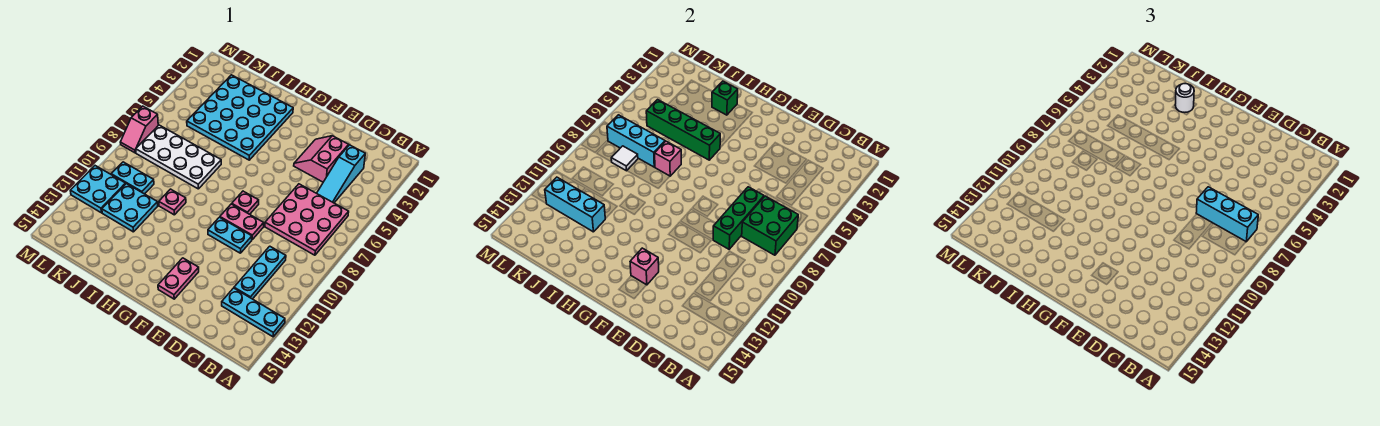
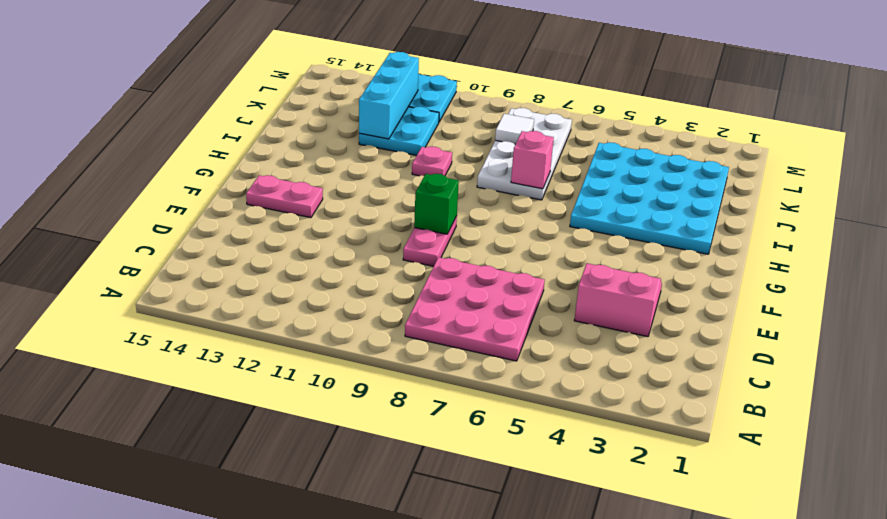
green brick F9 level 2 -> green brick I2 level 2
none -> cyan plate A13:C13 level 1
none -> cyan slope C3:C5 level 1 top 3
none -> cyan plate C10:C12 level 1

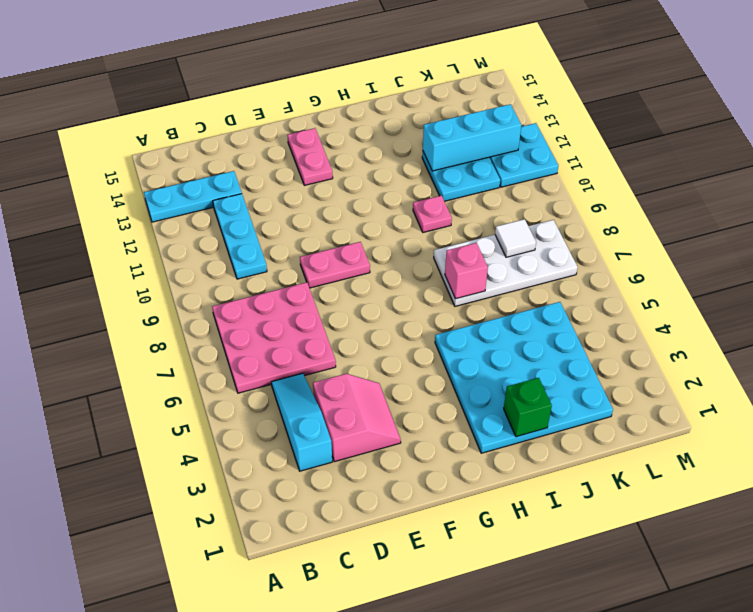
none -> cyan plate E10:F10 level 1
none -> pink plate F8 level 1
none -> cyan plate K10:L10 level 1

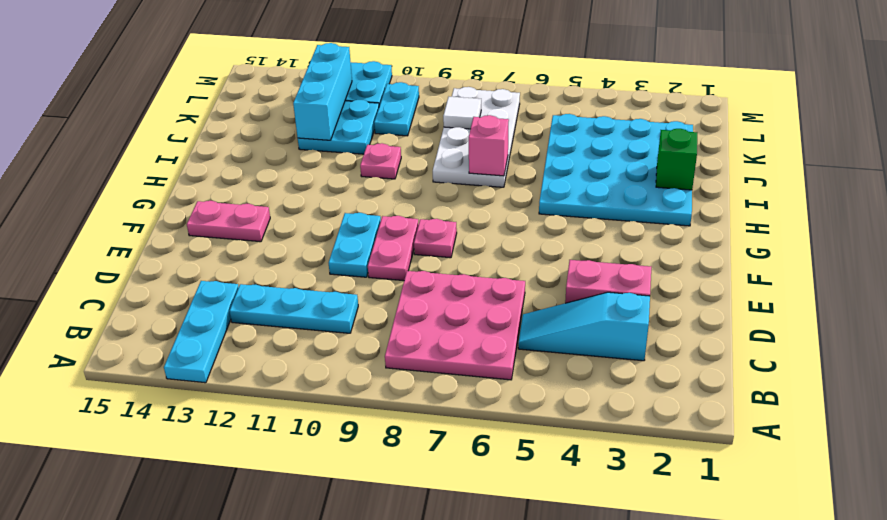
none -> pink slope M7:M8 level 1 top 7
none -> green brick B7:C8 level 2
none -> green brick D7:D9 level 2

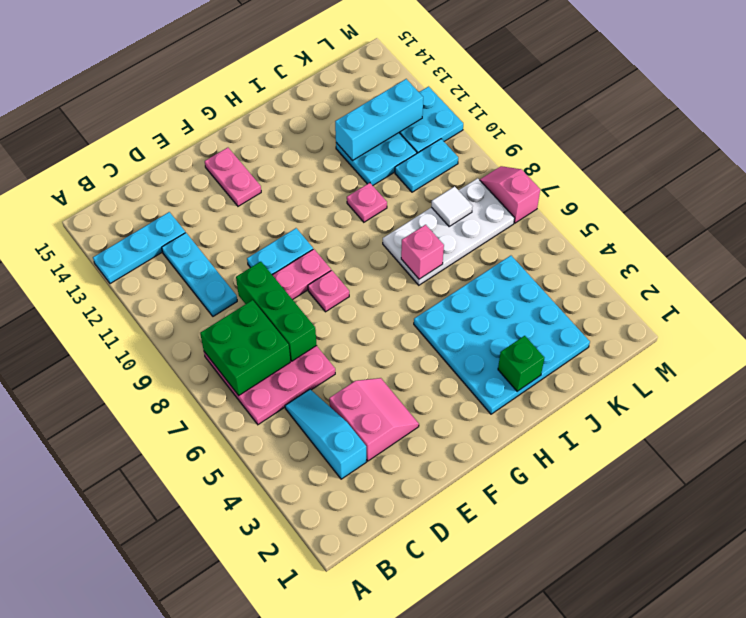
none -> pink brick F13 level 2
none -> green brick H5:K5 level 2
none -> cyan brick J7:L7 level 2

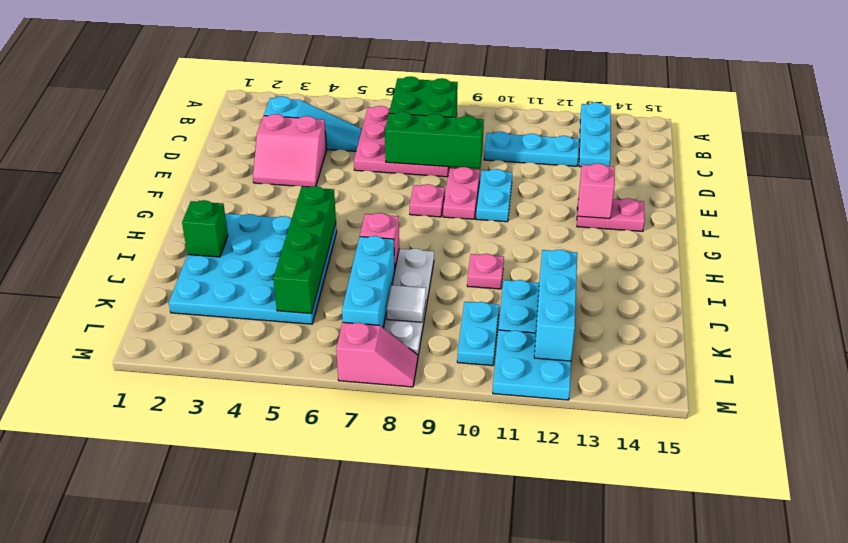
none -> cyan brick B7:D7 level 3
none -> white round brick I2 level 3

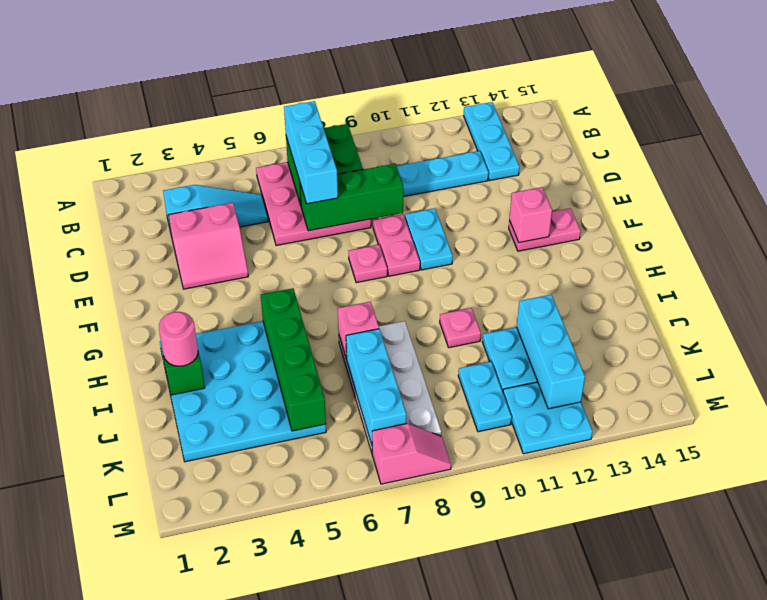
pink round brick I2 level 3 -> white round brick I2 level 3
none -> white tile K8 level 2

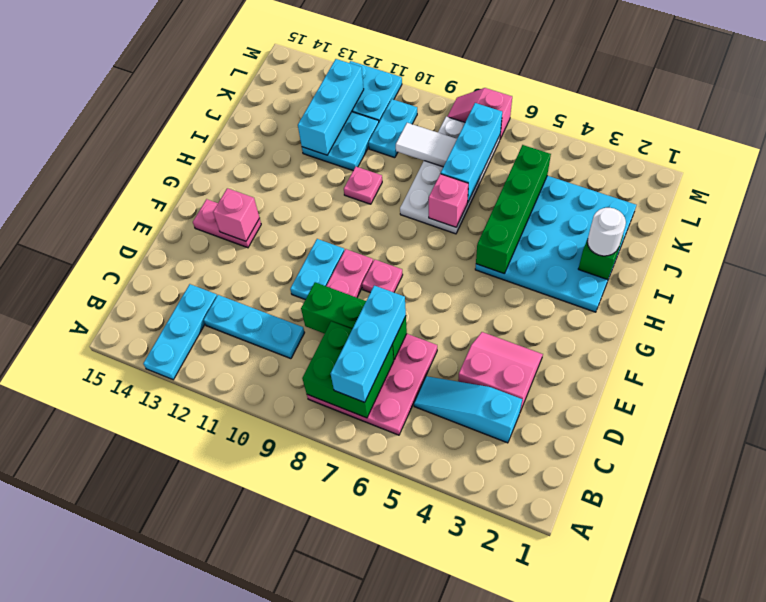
white tile K8:K9 level 2 -> white tile K8 level 2

